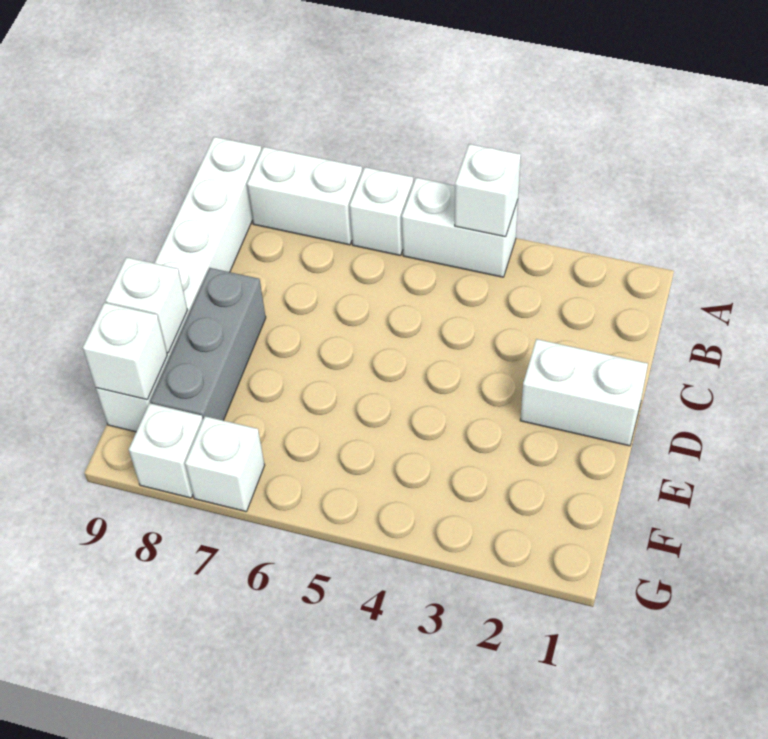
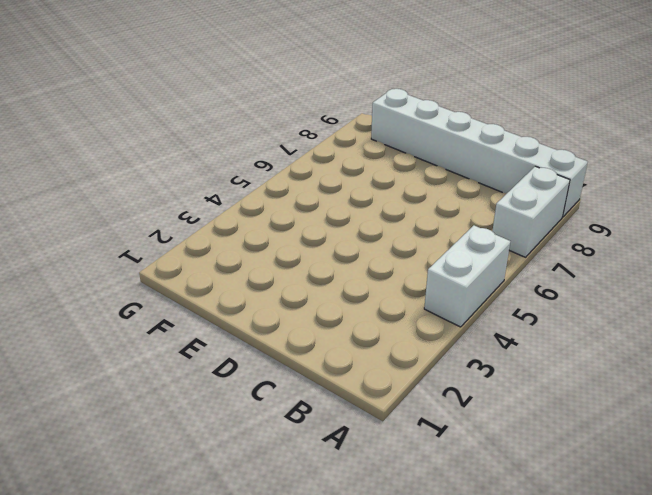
none -> white brick A6 level 1
none -> white brick D1:D2 level 1

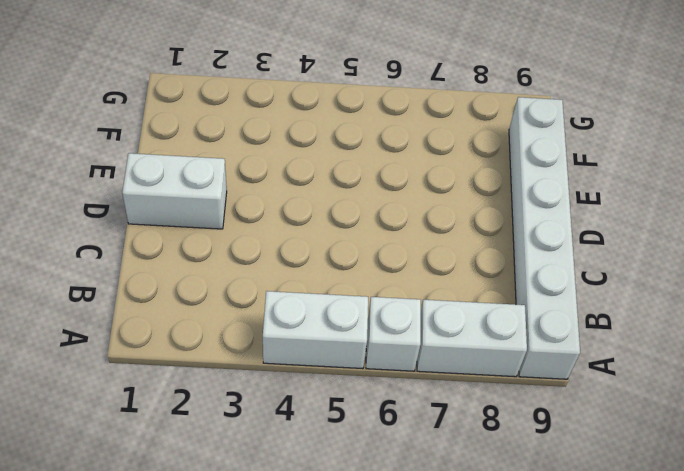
none -> grey brick D8:F8 level 1
none -> white brick G7 level 1

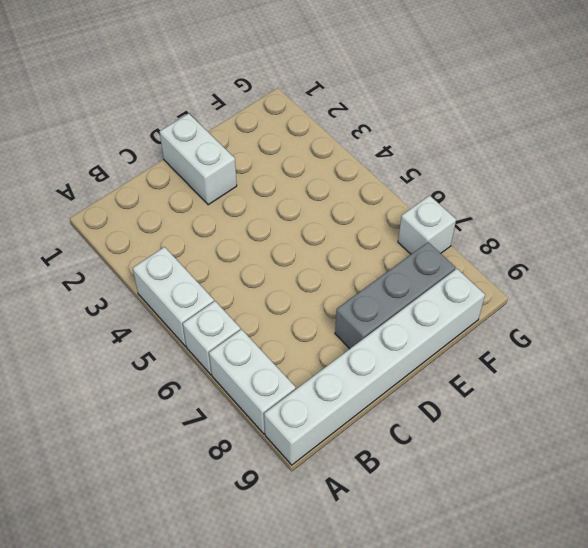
none -> white brick G8 level 1
none -> white brick A4 level 2

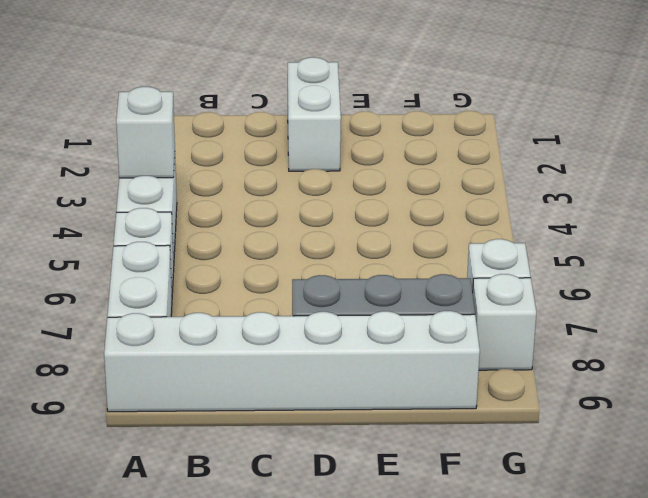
none -> white brick E9 level 2
none -> white brick F9 level 2

